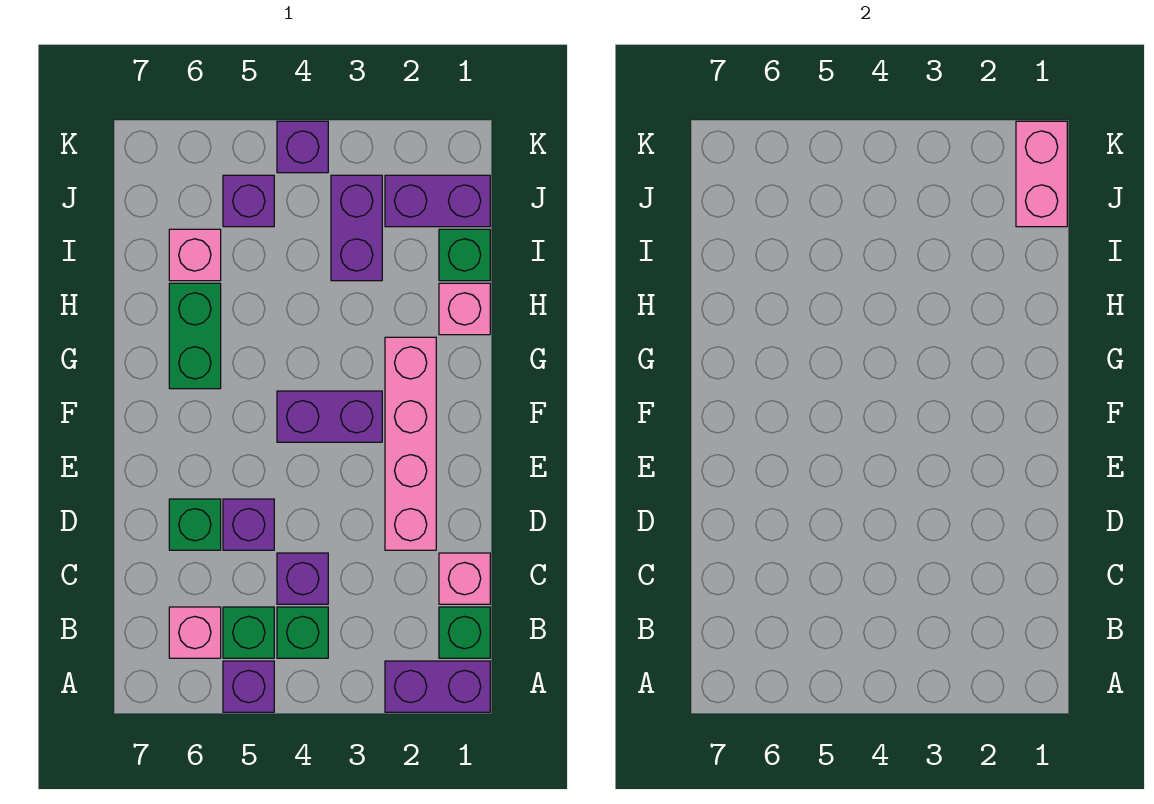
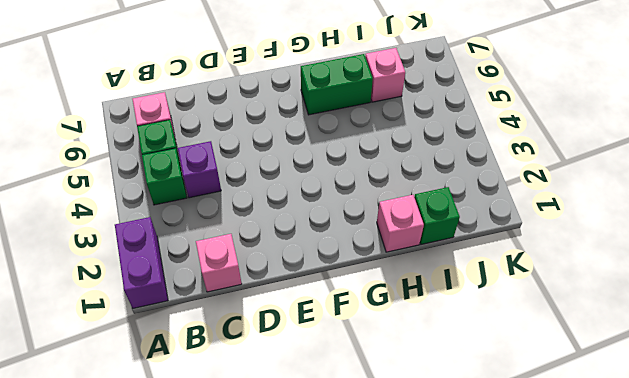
none -> purple brick A5 level 1
none -> green brick B1 level 1
none -> pink brick D2:G2 level 1

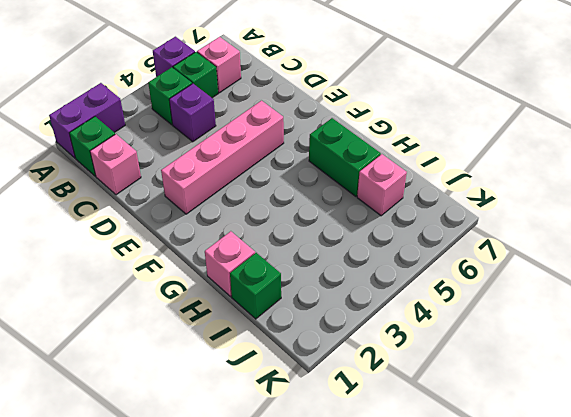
pink brick E2:E5 level 1 -> pink brick D2:G2 level 1
none -> purple brick D5 level 1
none -> green brick D6 level 1
none -> purple brick F3:F4 level 1

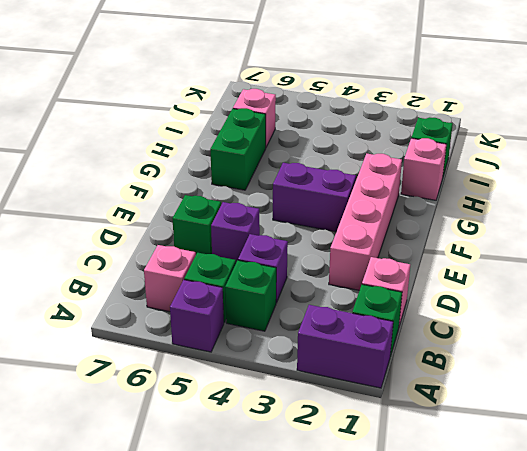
none -> purple brick I3:J3 level 1
none -> purple brick J1:J2 level 1
none -> purple brick J5 level 1

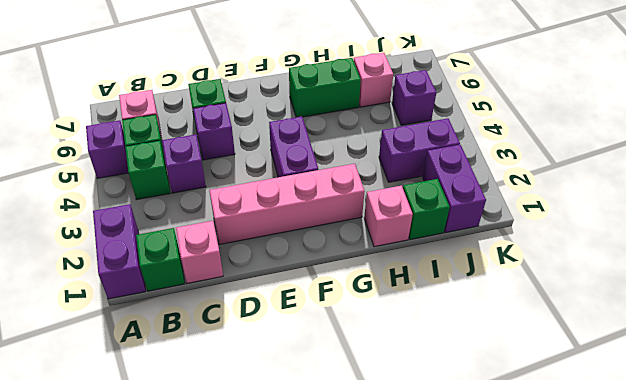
none -> purple brick K4 level 1
none -> pink brick J1:K1 level 2

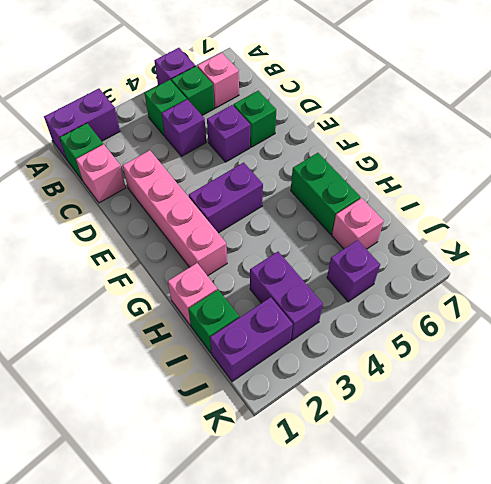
none -> purple brick K4 level 1
none -> pink brick J1:K1 level 2

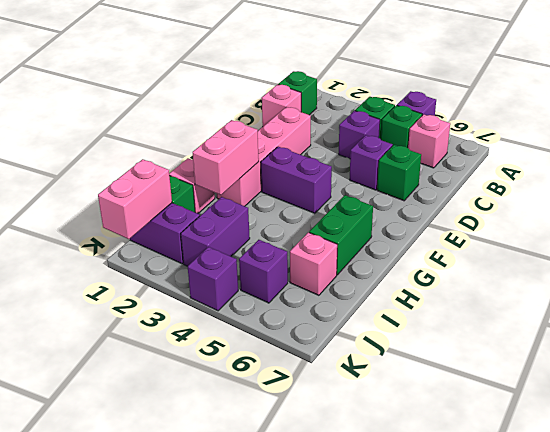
pink brick G2:H2 level 2 -> none
none -> purple brick A1:A2 level 1

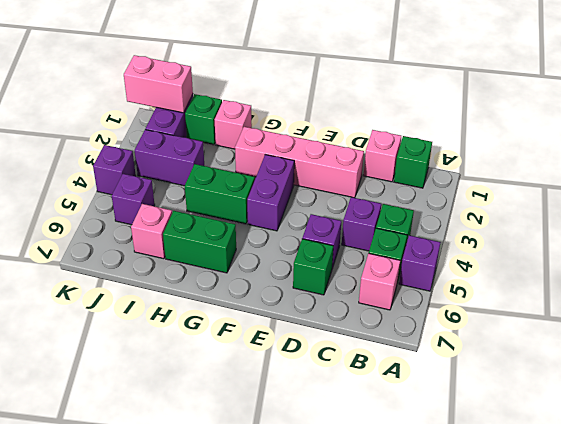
green brick G4:H4 level 1 -> none
none -> purple brick A1:A2 level 1

